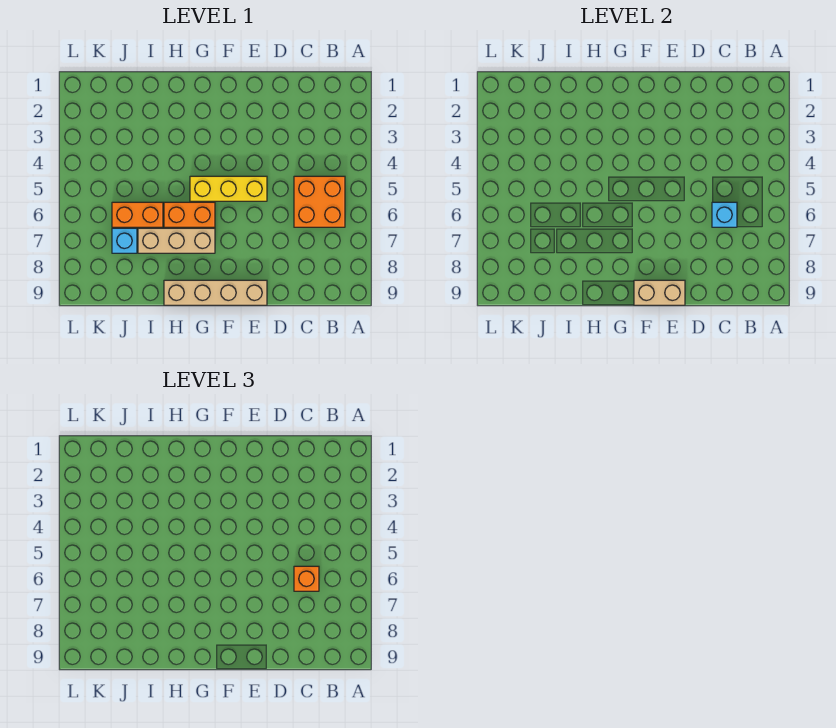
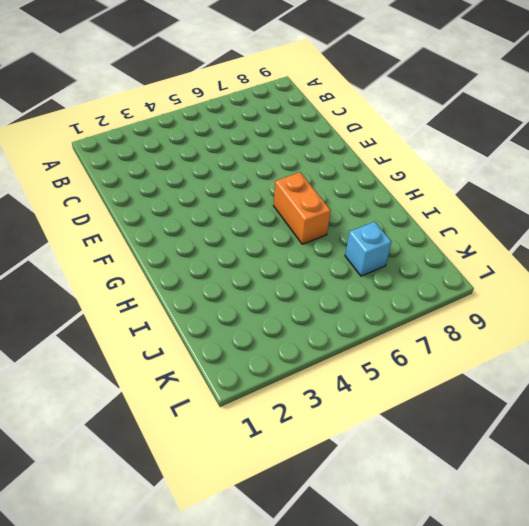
none -> orange brick B5:C6 level 1
none -> yellow brick E5:G5 level 1

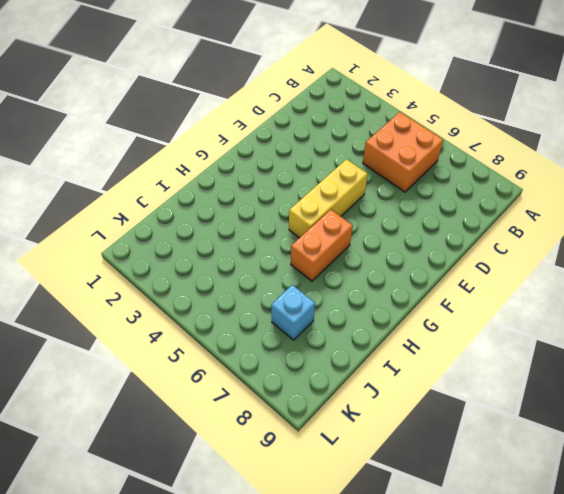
none -> tan brick E9:H9 level 1
none -> tan brick G7:I7 level 1

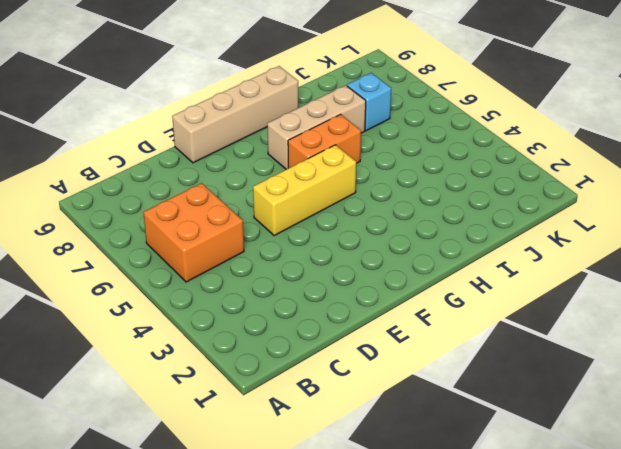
none -> orange brick I6:J6 level 1
none -> cyan brick C6 level 2

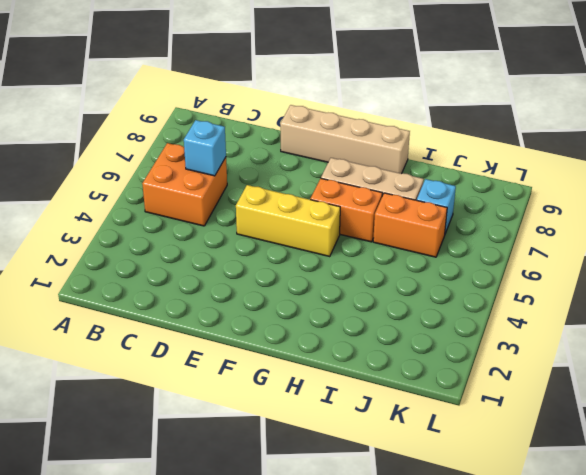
none -> tan brick E9:F9 level 2
none -> orange brick C6 level 3

